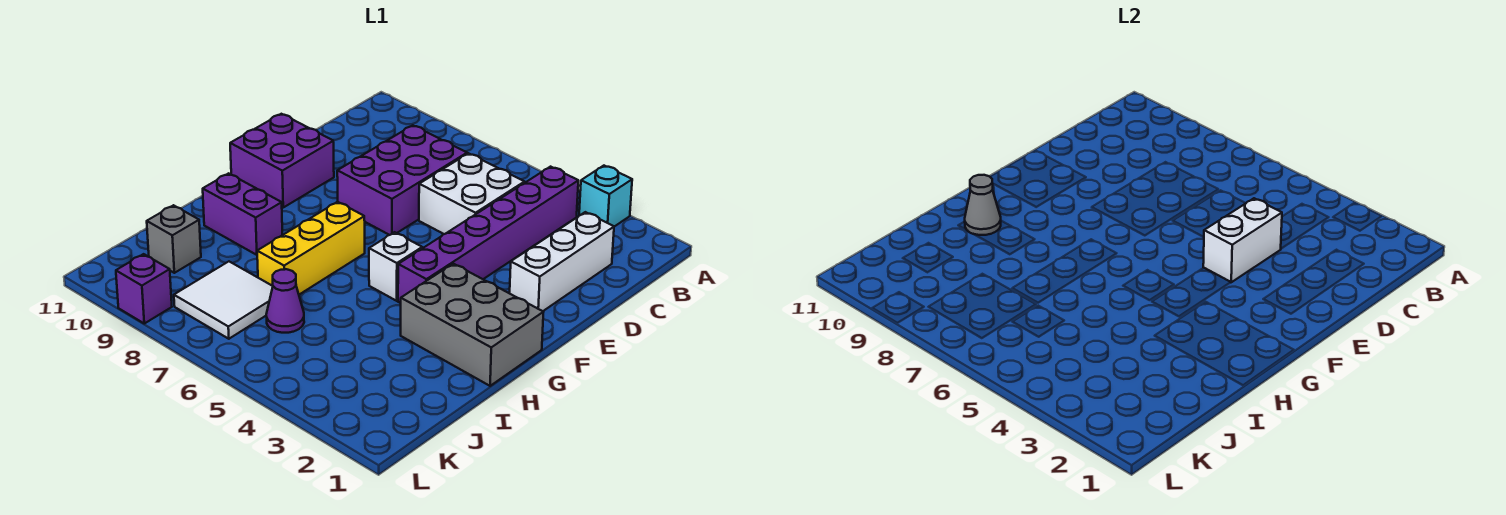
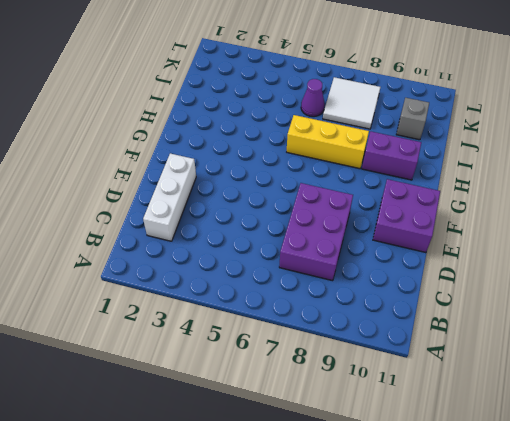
yellow brick H6:H8 level 1 -> yellow brick G7:I7 level 1
none -> cyan brick A3 level 1
none -> purple brick B4:G4 level 1
none -> white brick C5:D6 level 1

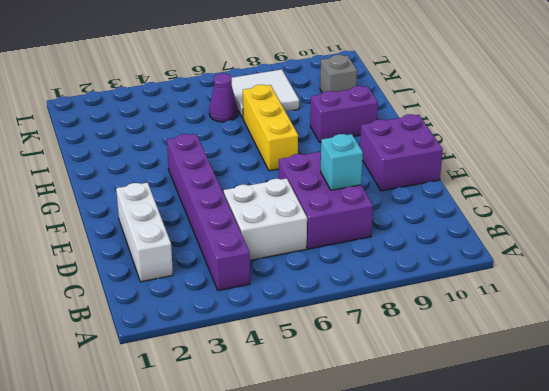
cyan brick D8 level 2 -> cyan brick A3 level 1
none -> grey brick G1:H3 level 1
none -> white brick G5 level 1
none -> purple brick L9 level 1

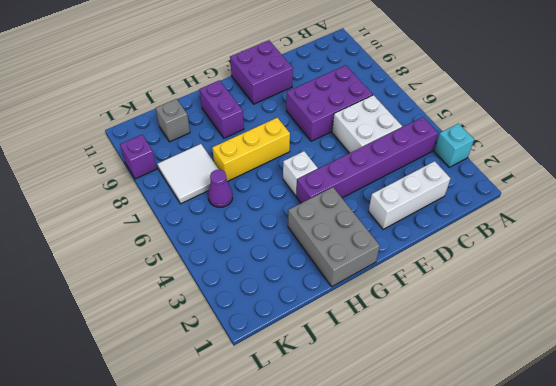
none -> white brick D4:E4 level 2
none -> grey cone H10 level 2

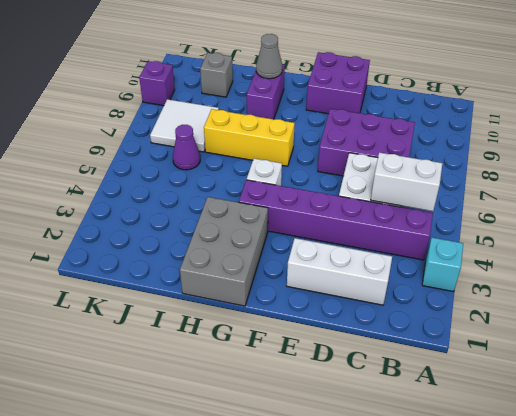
white brick B5:C5 level 2 -> white brick D4:E4 level 2

